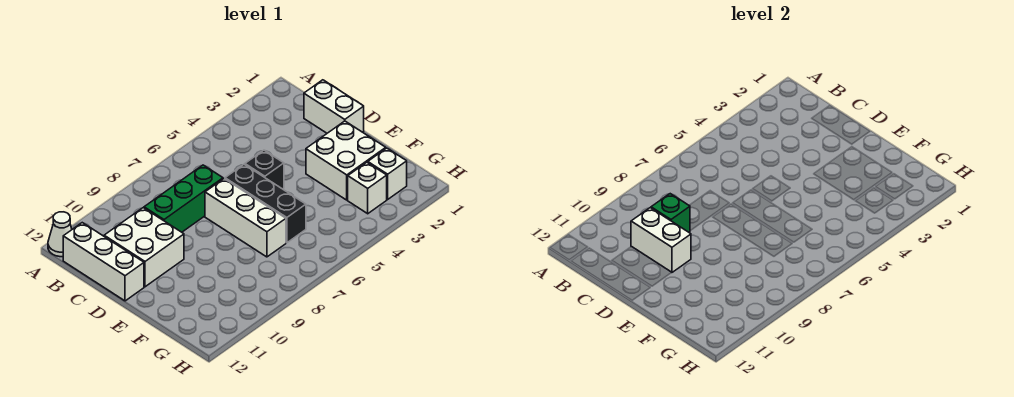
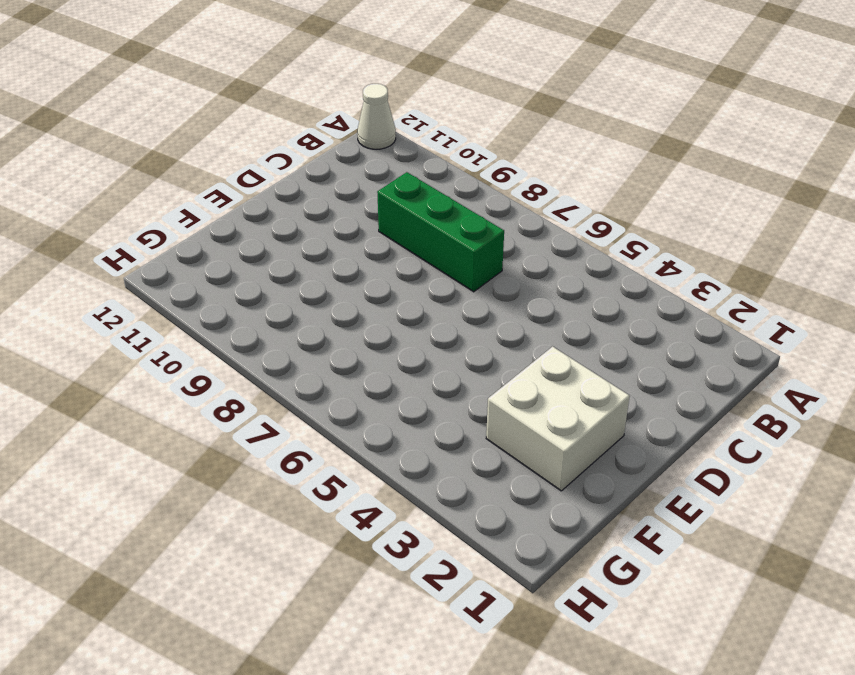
none -> white brick B12:D12 level 1
none -> white brick C1:D1 level 1
none -> white brick C10:D11 level 1

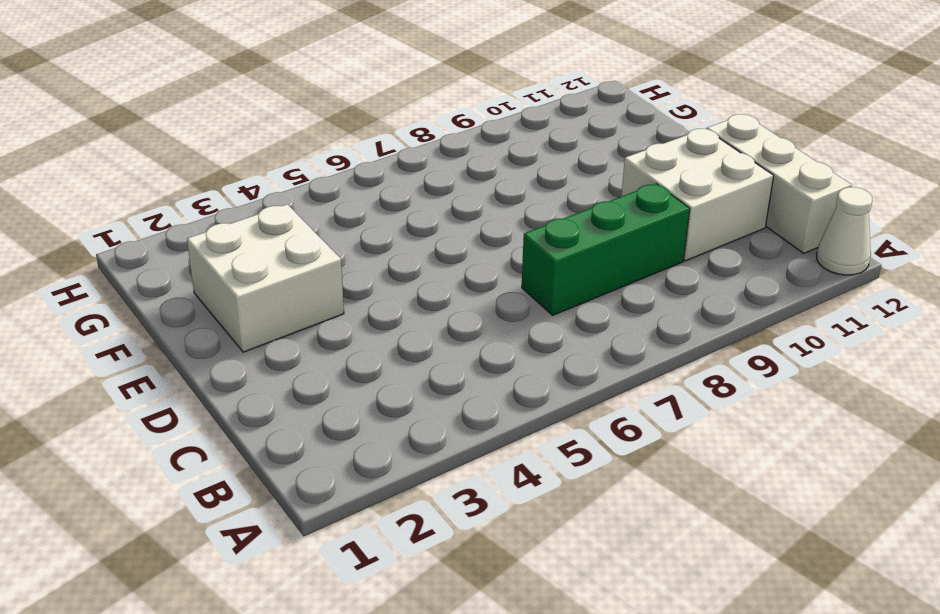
none -> white brick C1:D1 level 1
none -> black brick D5 level 1
none -> black brick D6:F6 level 1

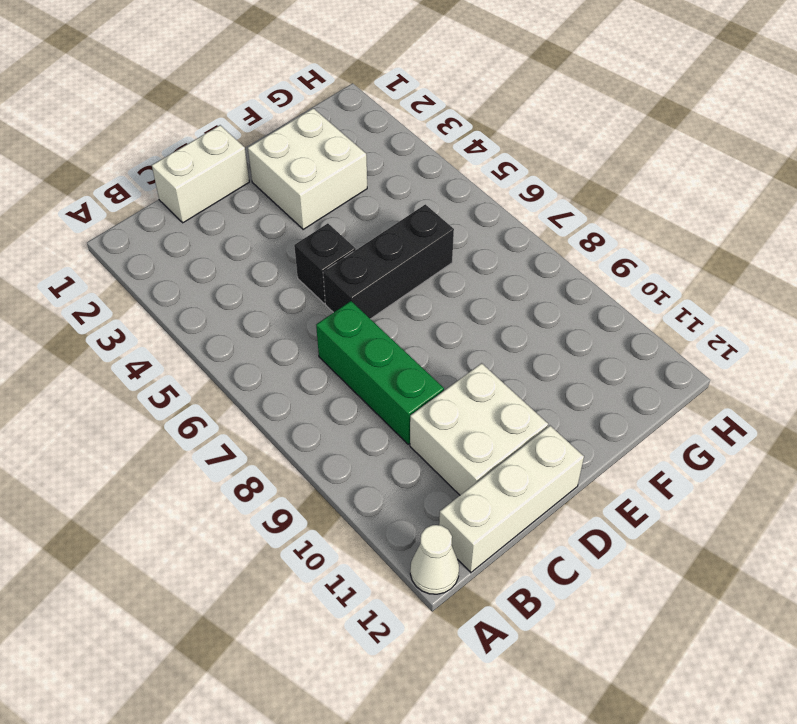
none -> white brick D7:F7 level 1
none -> white brick G2 level 1
none -> white brick G3 level 1

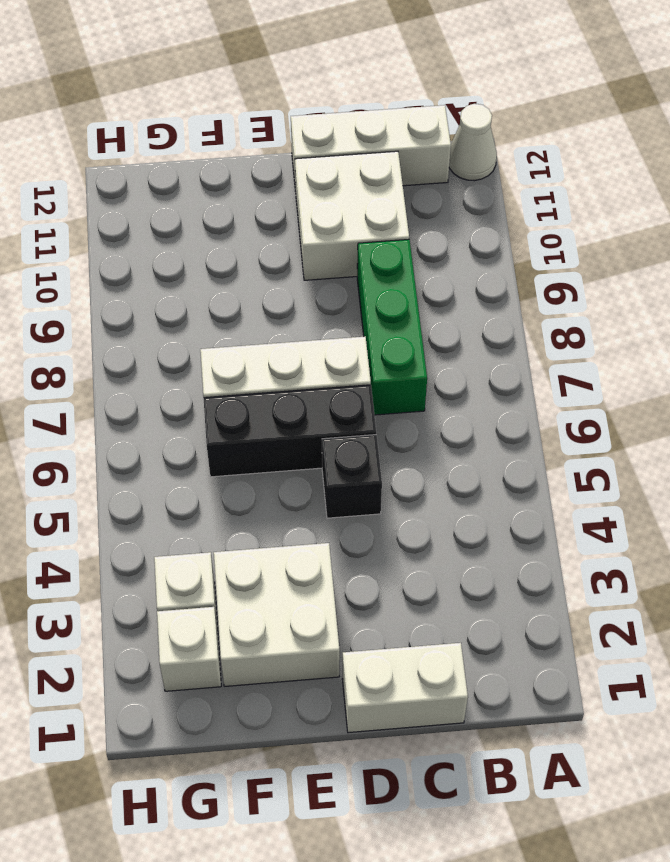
none -> green brick C9 level 2
none -> white brick C10:D10 level 2

